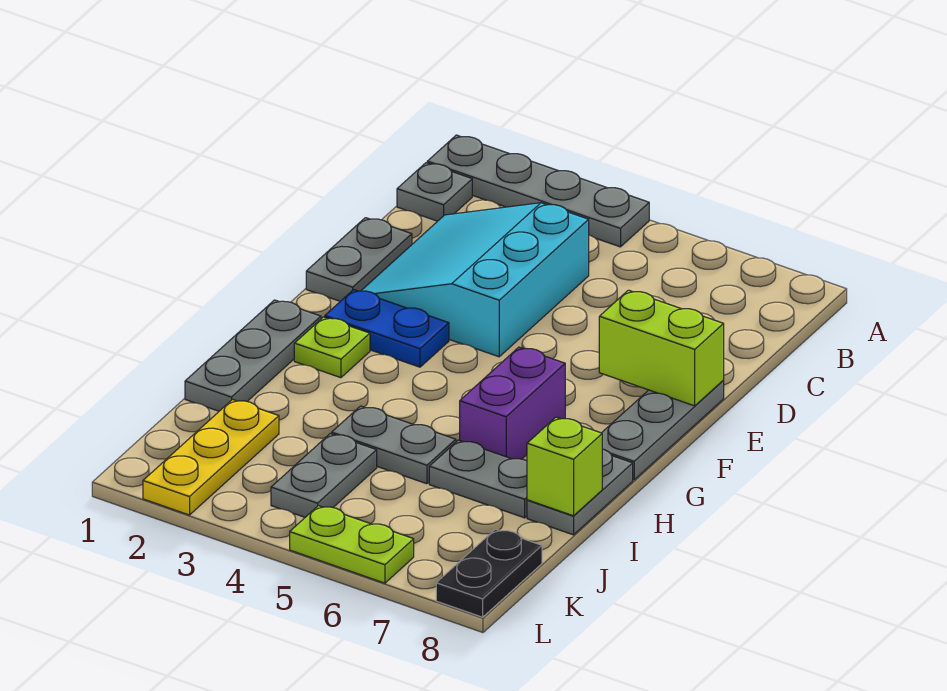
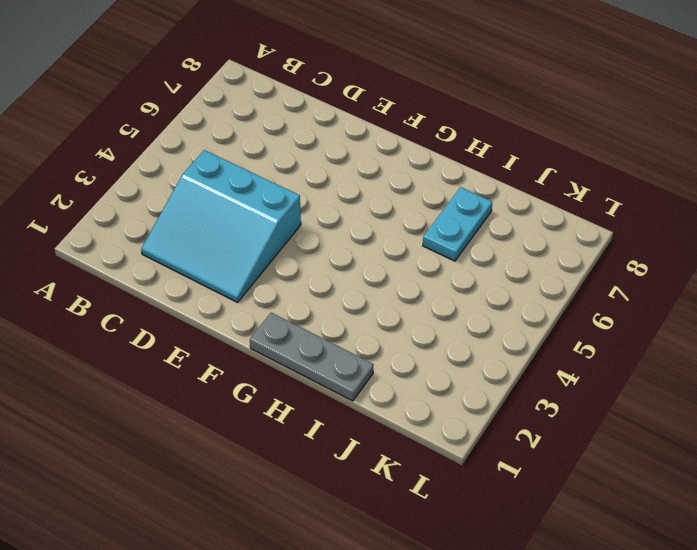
cyan plate I6:I7 level 1 -> grey plate I6:I7 level 1
none -> grey plate A1:A4 level 1
none -> grey plate B1 level 1
none -> grey plate D1:E1 level 1

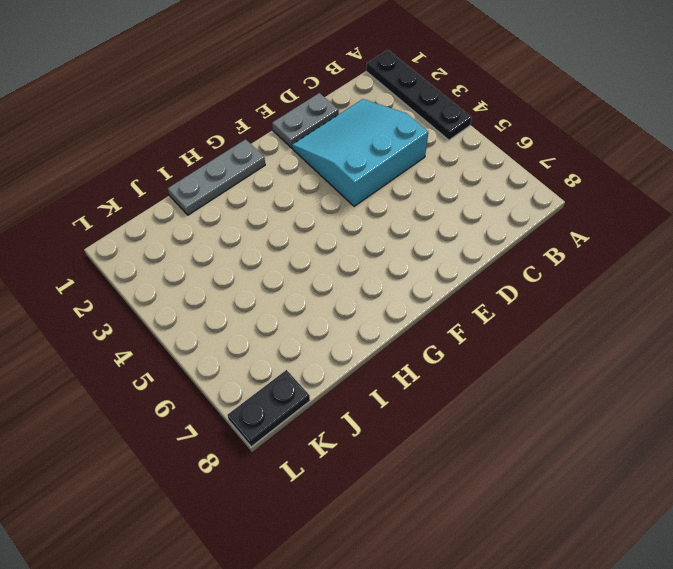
black plate A1:A4 level 1 -> grey plate A1:A4 level 1
none -> grey plate B1 level 1
none -> grey plate E8:G8 level 1
none -> blue plate F2:F3 level 1

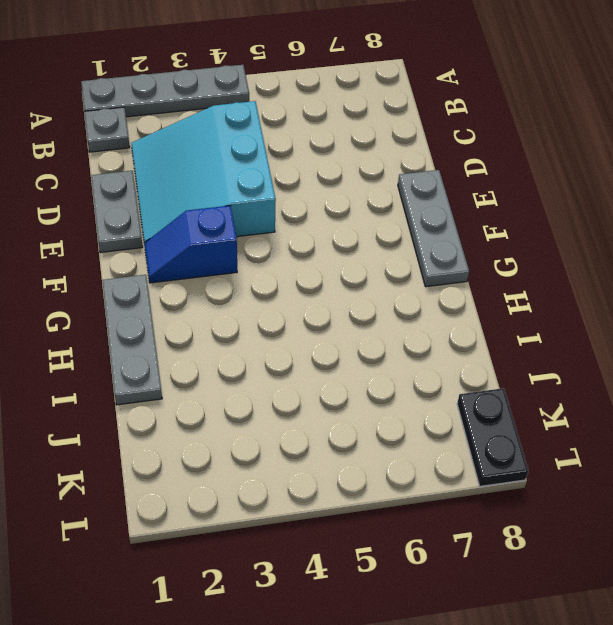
blue slope F2:F3 level 1 top 3 -> blue plate F2:F3 level 1
none -> lime plate G2 level 1
none -> purple brick G6:H6 level 1
none -> grey plate H8:I8 level 1

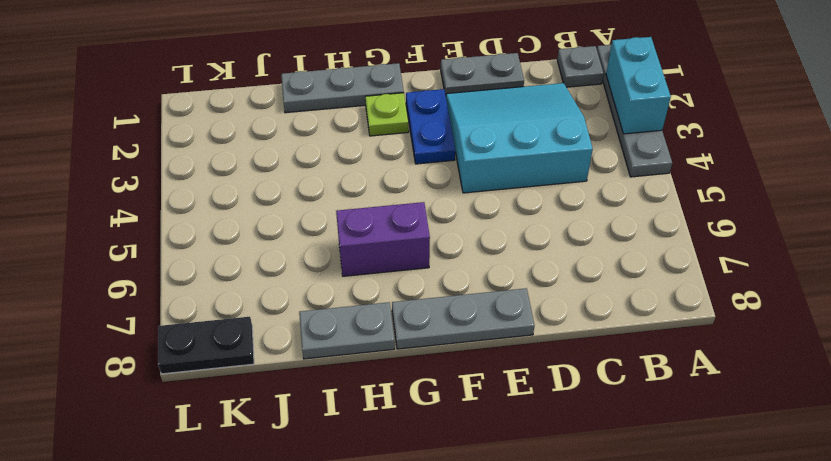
cyan brick A2:A3 level 2 -> none
none -> grey plate I4:I5 level 1
none -> grey plate I6:I7 level 1
none -> yellow plate J2:L2 level 1

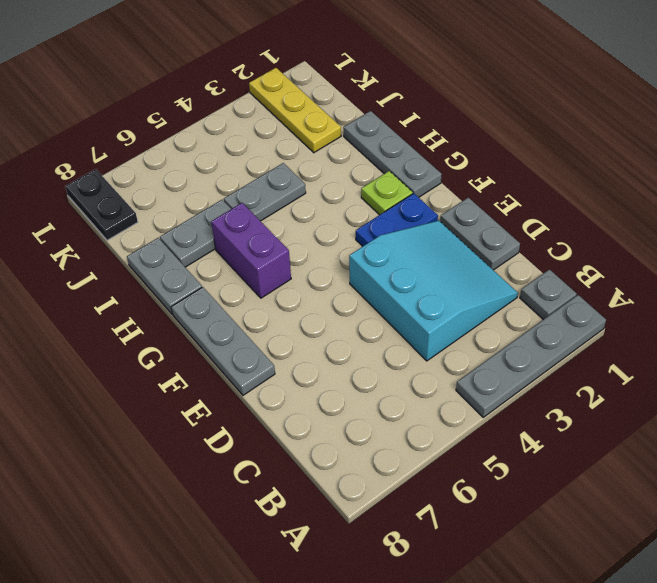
none -> grey plate J4:K4 level 1
none -> lime plate L5:L6 level 1
none -> lime brick E7:E8 level 2

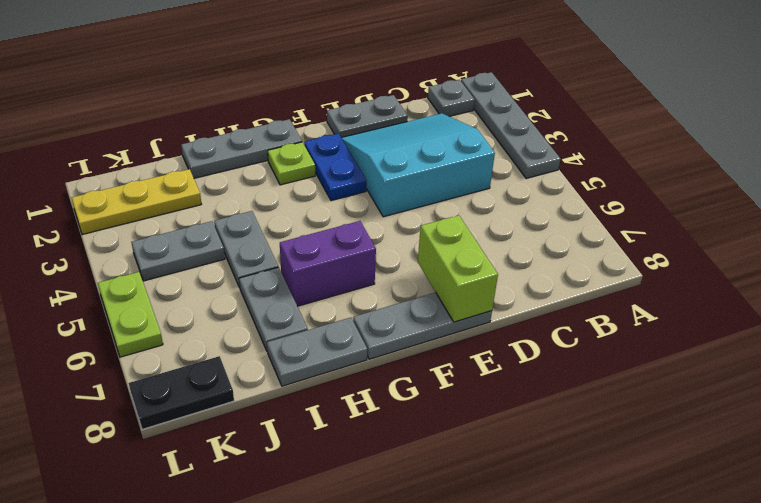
none -> lime brick I8 level 2

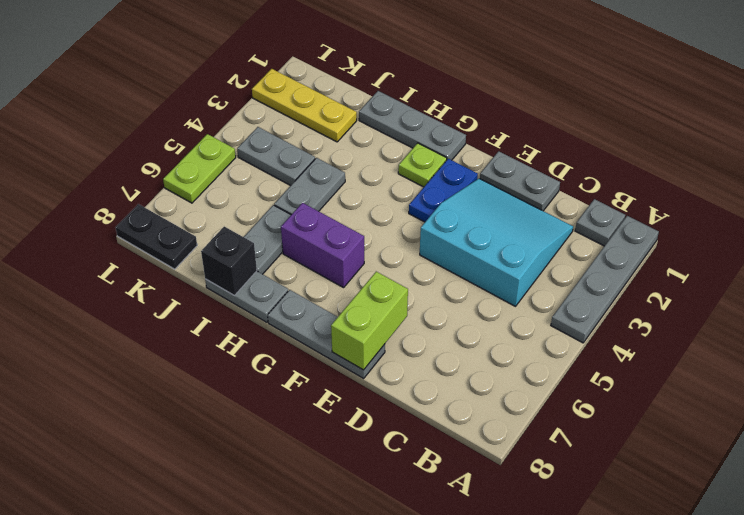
black brick I8 level 2 -> lime brick I8 level 2

